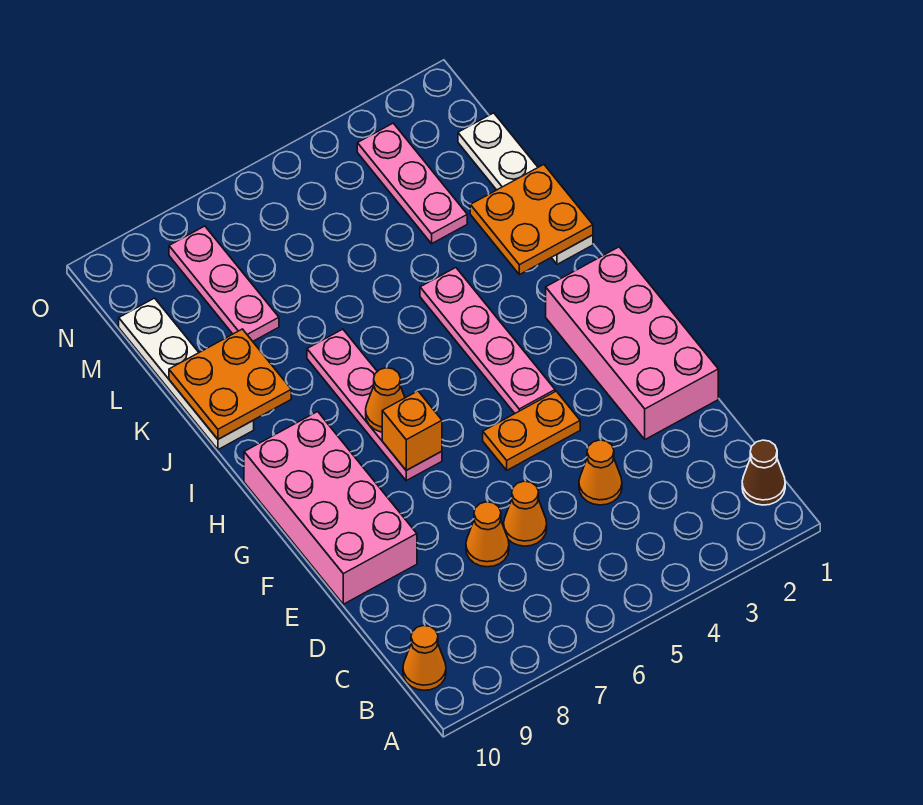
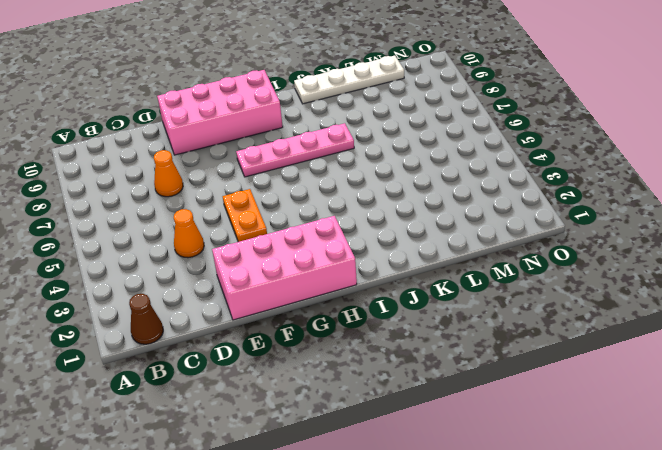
none -> orange cone B10 level 1
none -> orange cone D6 level 1
none -> pink plate G4:J4 level 1

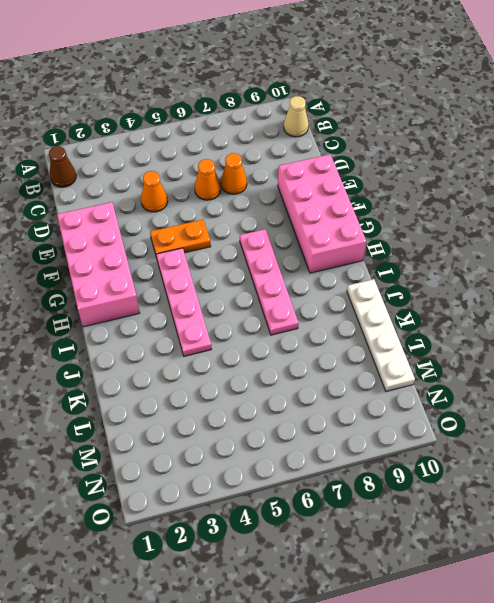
tan cone B10 level 1 -> orange cone B10 level 1
none -> white plate J1:M1 level 1
none -> pink plate L3:N3 level 1
none -> pink plate L8:N8 level 1

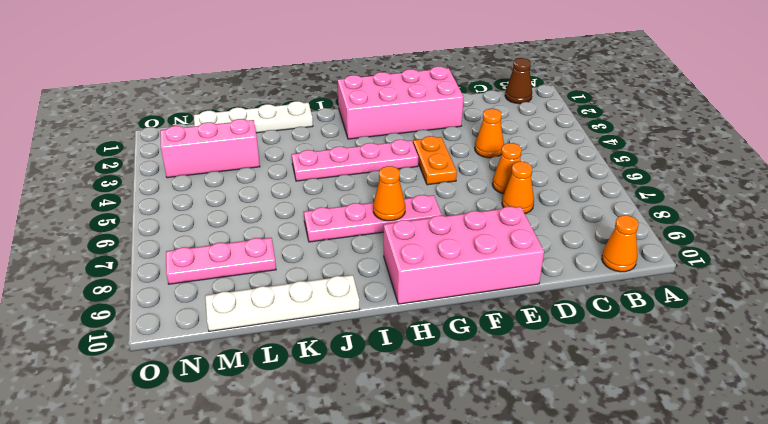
pink brick L3:N3 level 1 -> pink plate L3:N3 level 1
none -> orange brick G7 level 2
none -> orange plate J1:K2 level 2
none -> orange plate J9:K10 level 2

